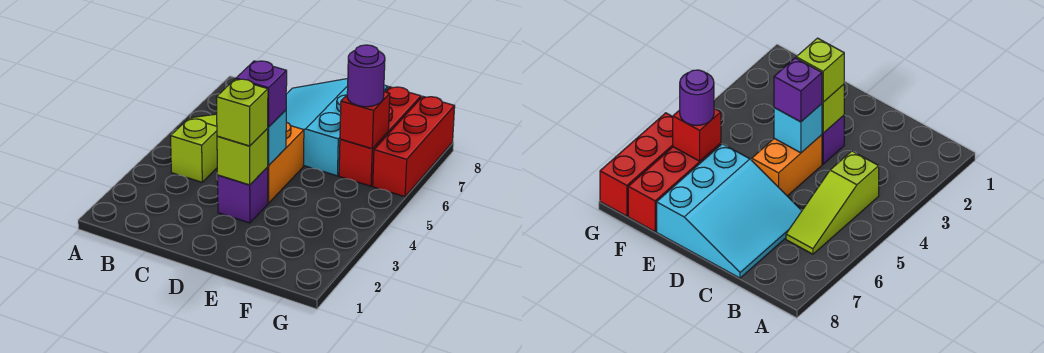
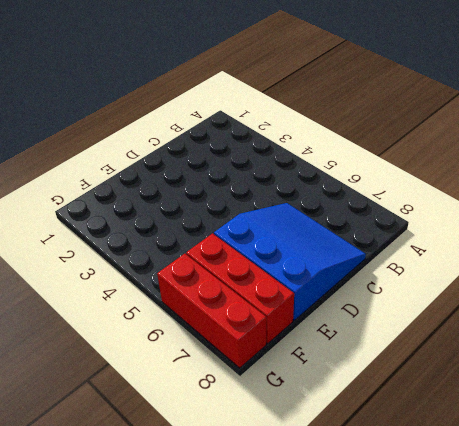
blue slope C6:E8 level 1 top E -> cyan slope C6:E8 level 1 top E
none -> lime slope B4:B6 level 1 top 4
none -> purple brick D3 level 1
none -> orange brick D4:D5 level 1

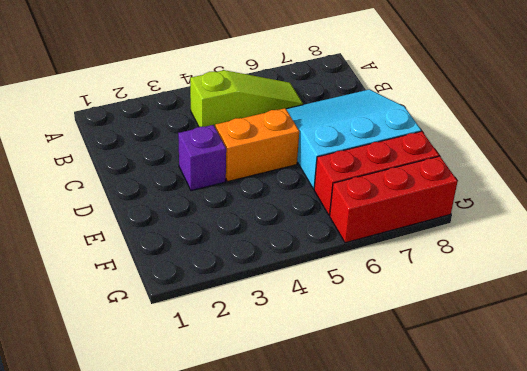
none -> lime brick D3 level 2
none -> cyan brick D4 level 2
none -> red brick F6 level 2

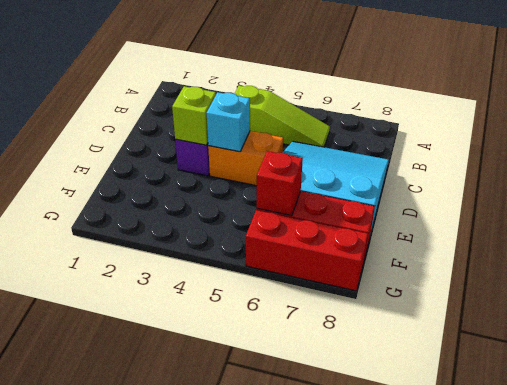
none -> lime brick D3 level 3
none -> purple brick D4 level 3
none -> purple round brick F6 level 3

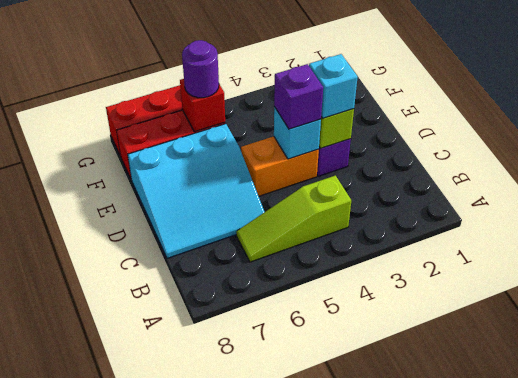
cyan brick D3 level 3 -> lime brick D3 level 3

